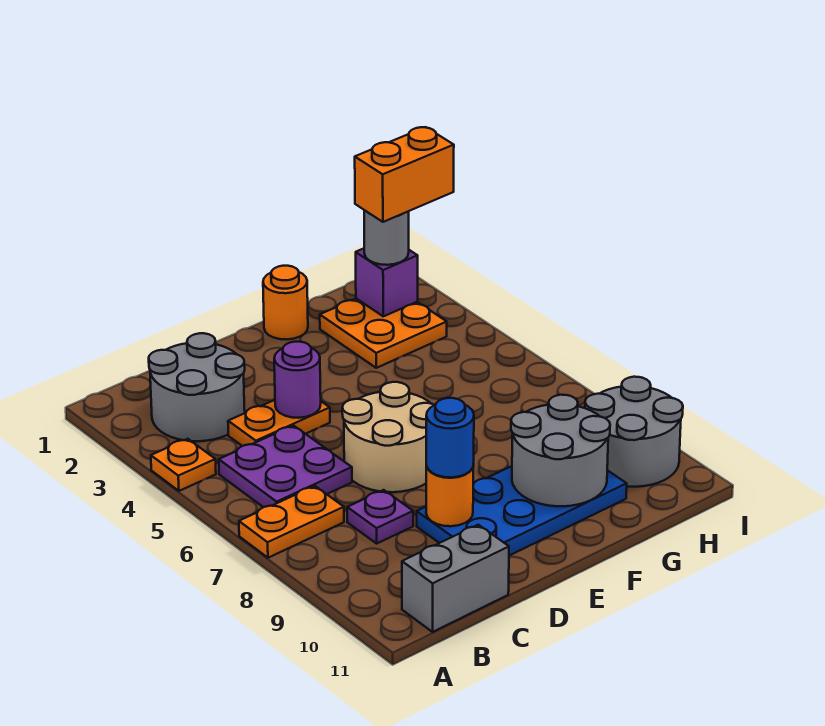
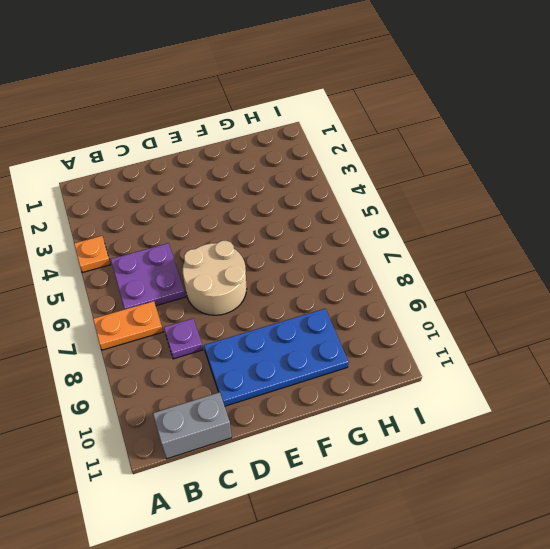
none -> grey round brick B2:C3 level 1
none -> orange plate C4:D4 level 1
none -> orange round brick F1 level 1

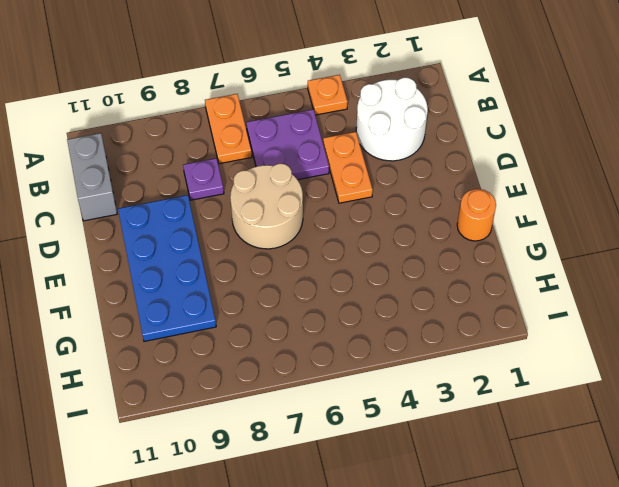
white round brick B2:C3 level 1 -> grey round brick B2:C3 level 1
none -> orange plate G2:H3 level 1
none -> grey round brick H9:I10 level 1
none -> purple round brick D4 level 2

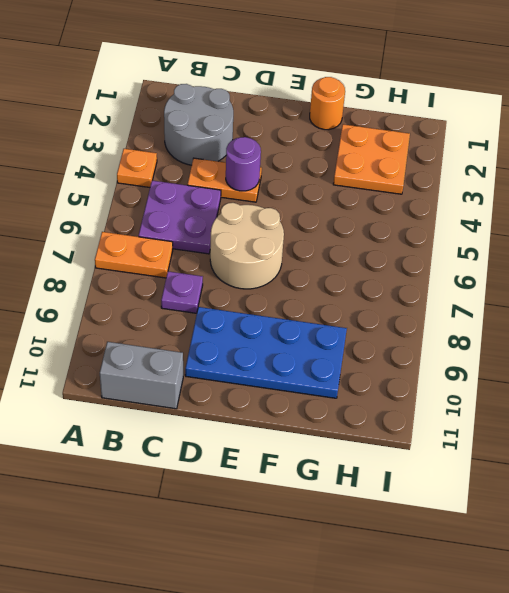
none -> grey round brick H9:I10 level 1
none -> orange round brick D9 level 2
none -> grey round brick F9:G10 level 2

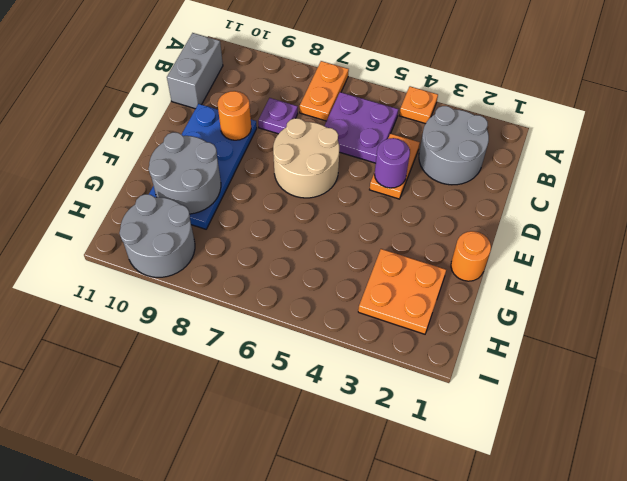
none -> purple brick H2 level 2
none -> blue round brick D9 level 3
none -> grey round brick H2 level 3

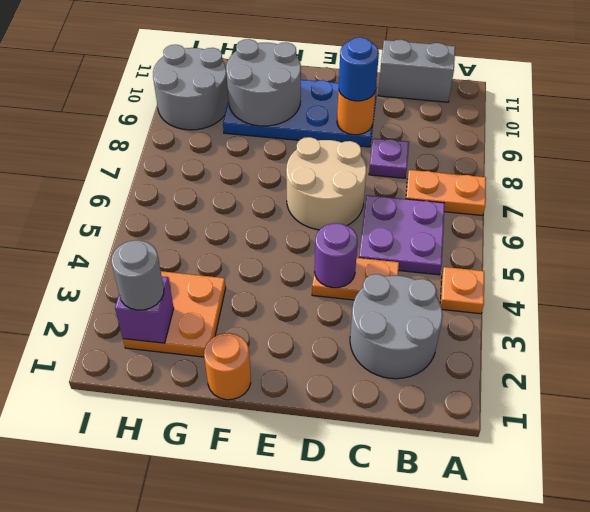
none -> orange brick H2:I2 level 4

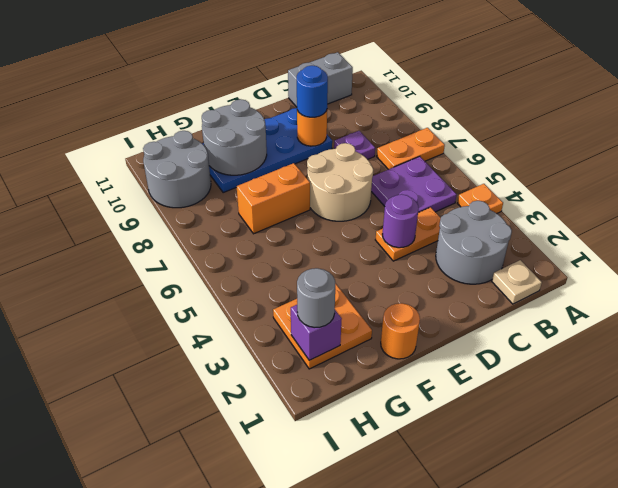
tan plate B1 level 1 -> none
orange brick F7:G7 level 1 -> orange brick H2:I2 level 4

